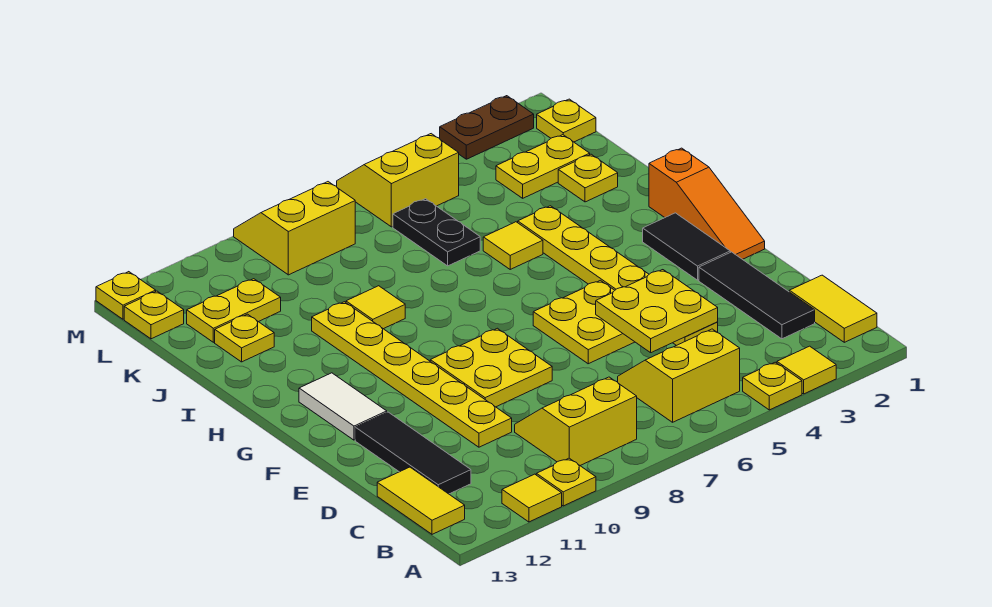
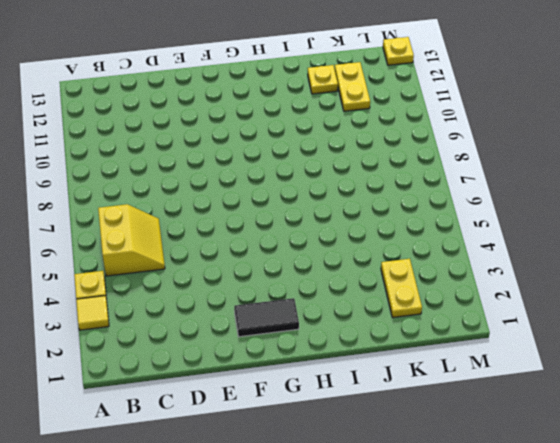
none -> yellow plate A10 level 1
none -> yellow tile A11 level 1
none -> yellow tile B1:C1 level 1
none -> yellow slope B8:C9 level 1 top B

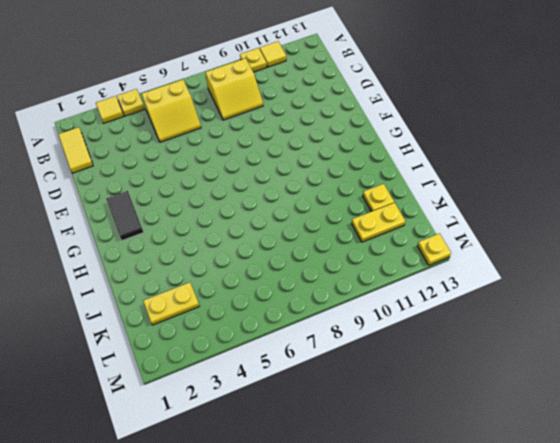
none -> yellow tile B13:C13 level 1
none -> black tile C2:E2 level 1
none -> black tile C12:E12 level 1
none -> yellow plate D4:I4 level 1

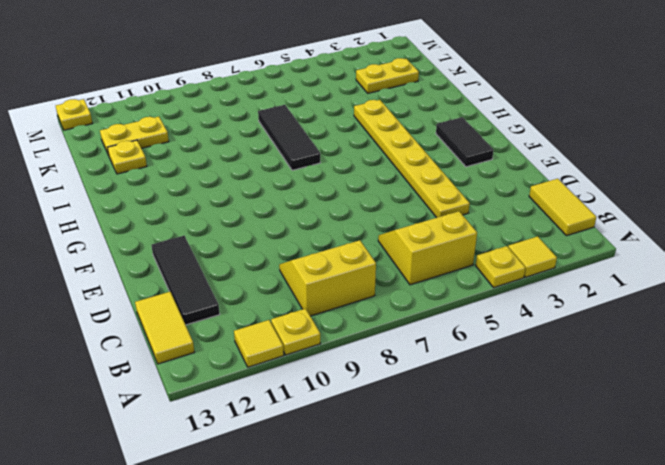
black tile H7:J7 level 1 -> black tile C2:E2 level 1
none -> yellow plate D10:I10 level 1
none -> yellow plate E5:F6 level 1
none -> yellow plate E8:F9 level 1
none -> orange slope F1:H1 level 1 top H

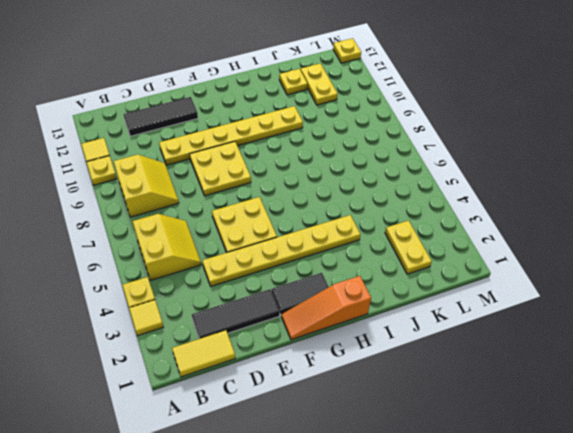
none -> yellow tile B13:C13 level 1
none -> white tile F12:G12 level 1
none -> yellow tile I5 level 1
none -> yellow tile I9 level 1

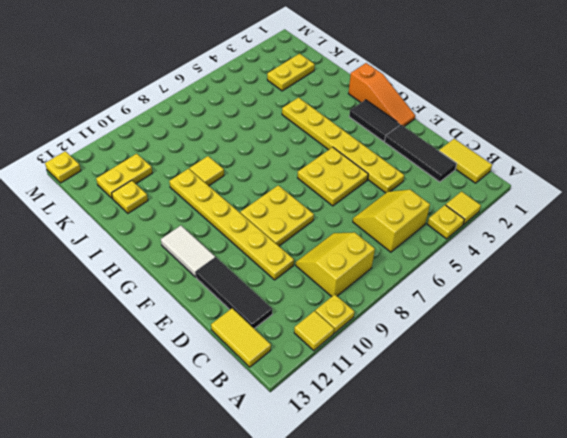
none -> yellow tile I5 level 1
none -> yellow plate J2 level 1
none -> black plate J6:K6 level 1
none -> yellow plate L1 level 1

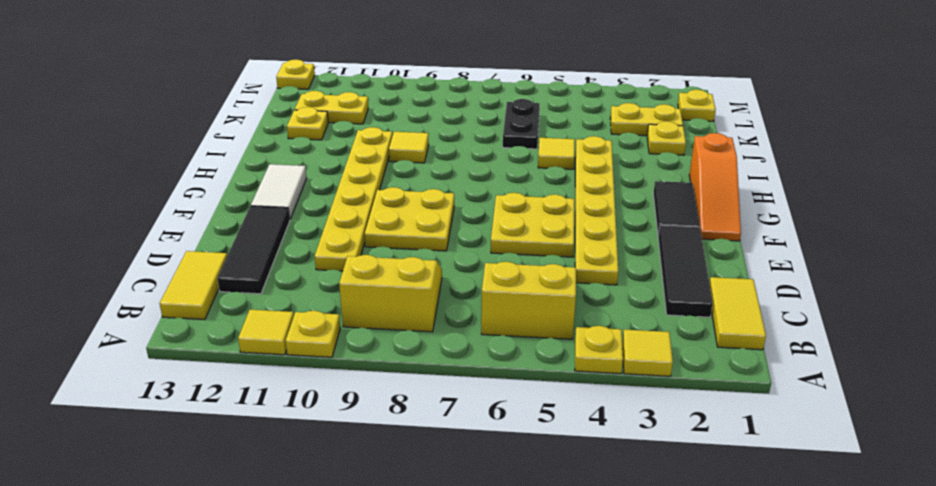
none -> yellow slope L5:M6 level 1 top L
none -> yellow slope L8:M9 level 1 top L
none -> yellow plate L13 level 1
none -> brown plate M2:M3 level 1

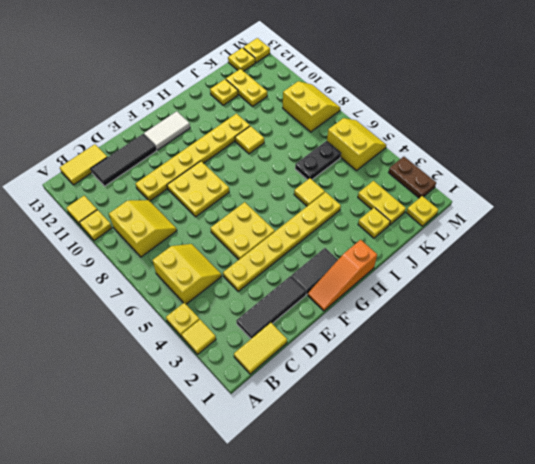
none -> yellow plate D4:E5 level 2

